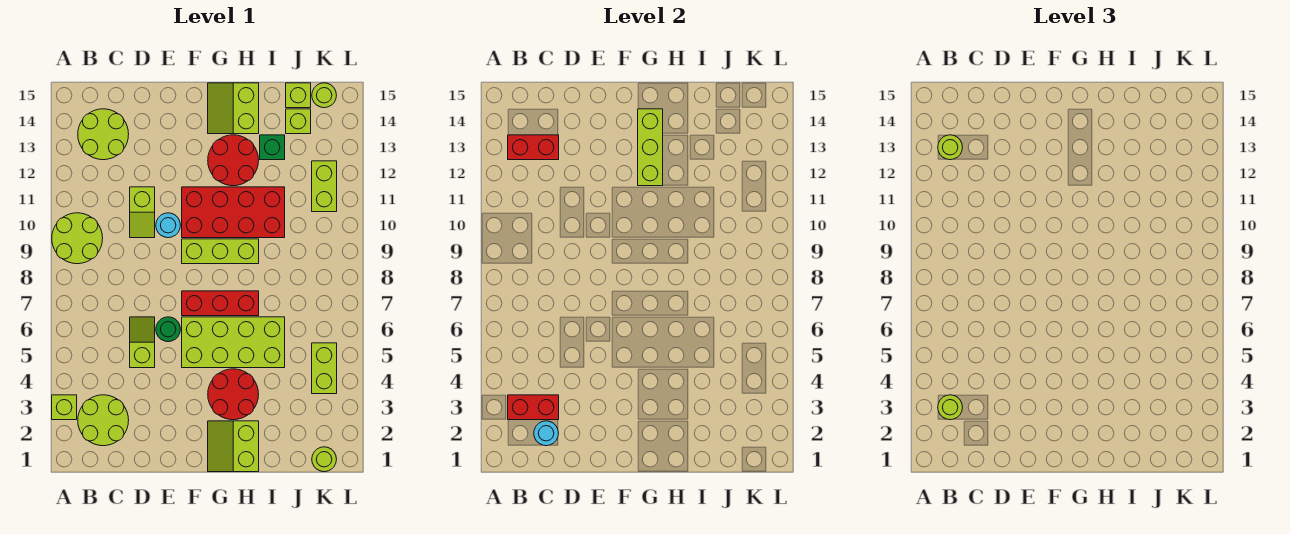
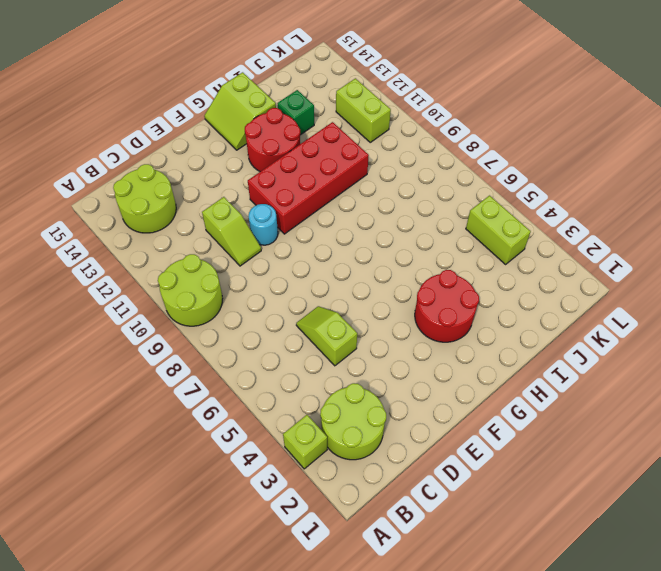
none -> green round brick E6 level 1
none -> lime brick F5:I6 level 1
none -> red brick F7:H7 level 1

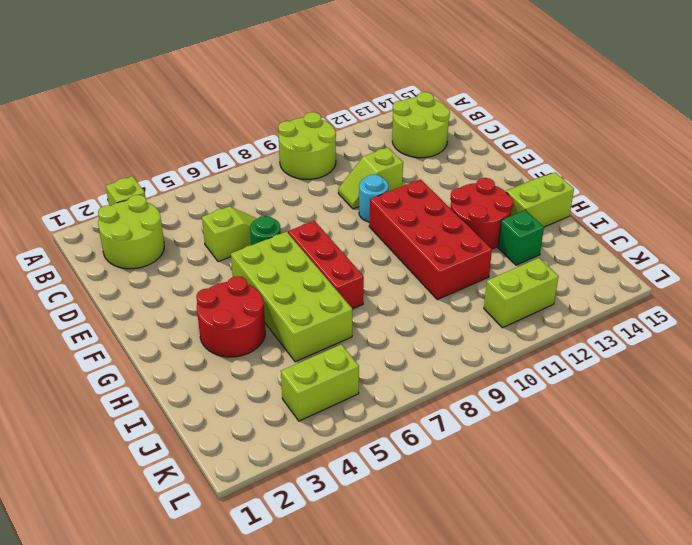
none -> lime brick F9:H9 level 1
none -> lime slope G1:H2 level 1 top H
none -> lime brick J14 level 1

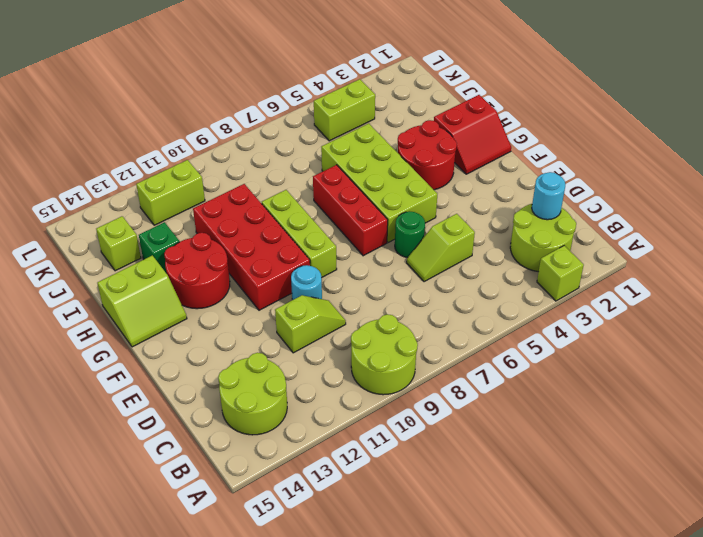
red slope G1:H2 level 1 top H -> lime slope G1:H2 level 1 top H
none -> lime brick J15 level 1
none -> lime round brick K1 level 1
none -> lime round brick K15 level 1

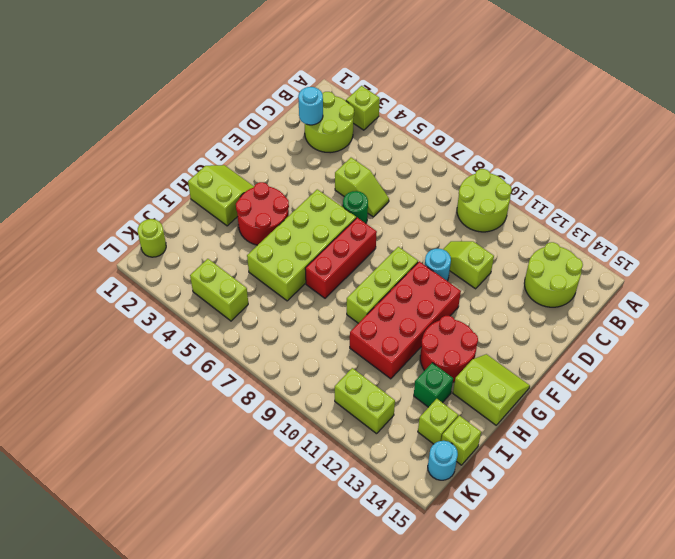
cyan round brick K15 level 1 -> lime round brick K15 level 1
none -> red brick B3:C3 level 2
none -> red brick B13:C13 level 2
none -> lime brick G12:G14 level 2

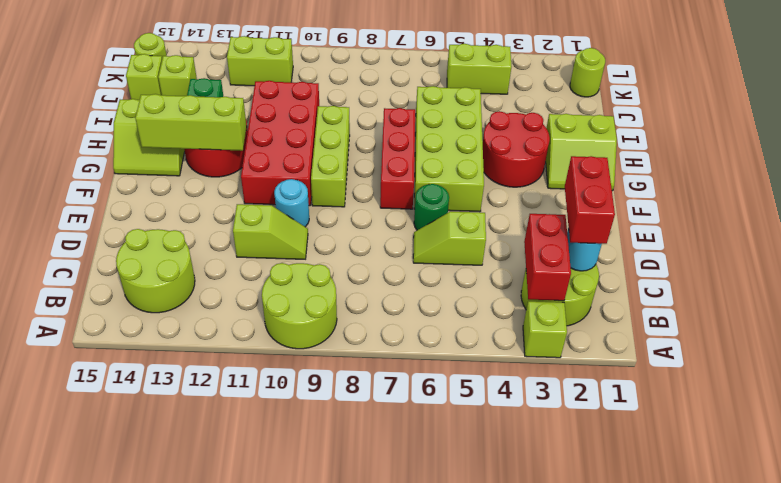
red brick C2:D2 level 3 -> red brick B13:C13 level 2
none -> lime round brick B3 level 3
none -> lime round brick B13 level 3

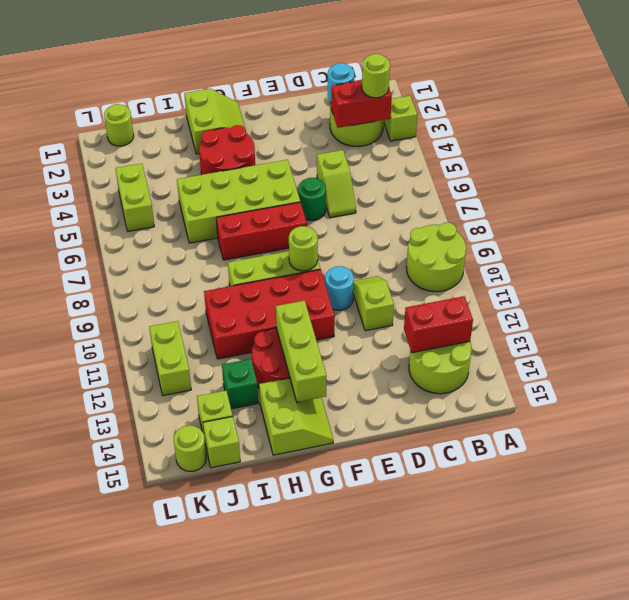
lime round brick F9 level 2 -> lime round brick B13 level 3

